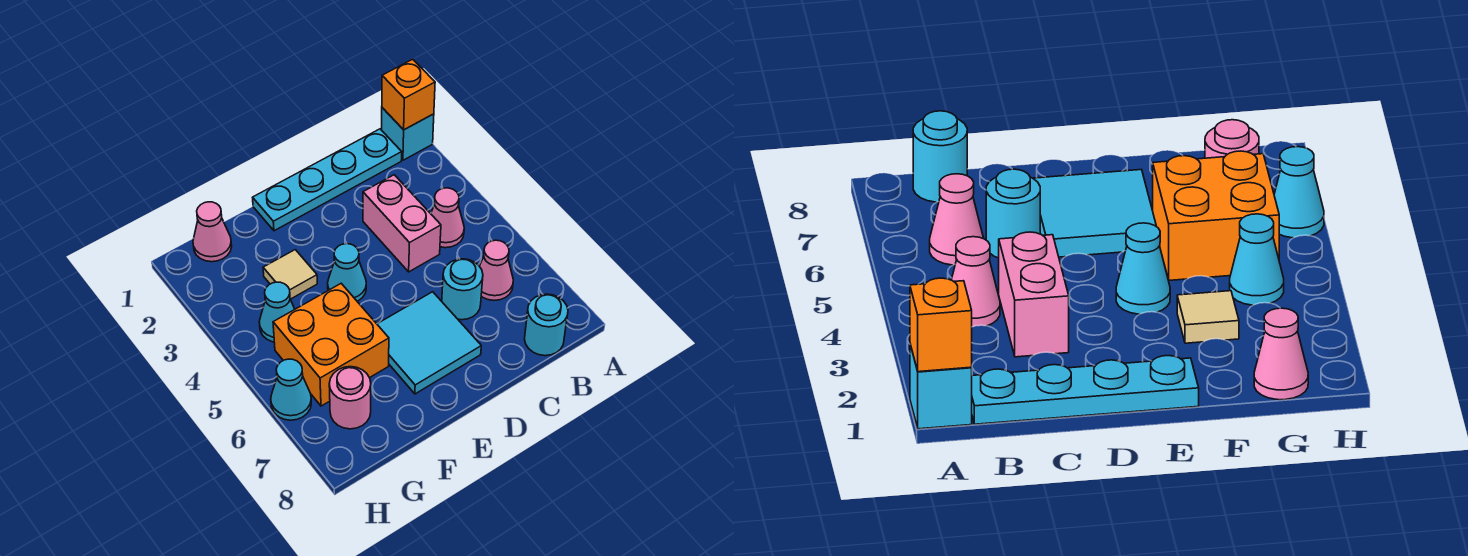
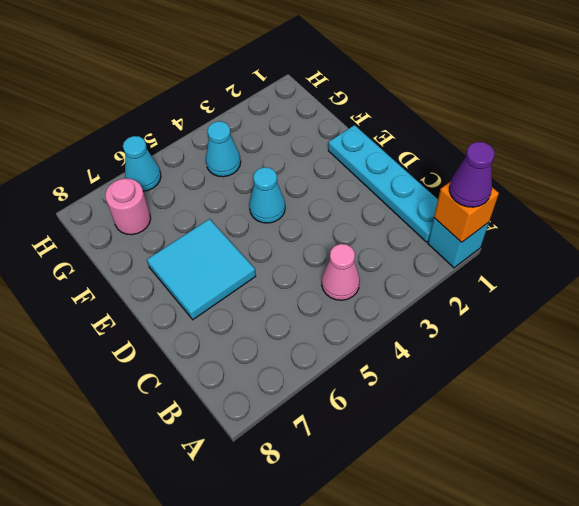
purple cone A1 level 3 -> none
none -> pink cone B6 level 1
none -> cyan round brick B8 level 1
none -> pink brick C3:C4 level 1

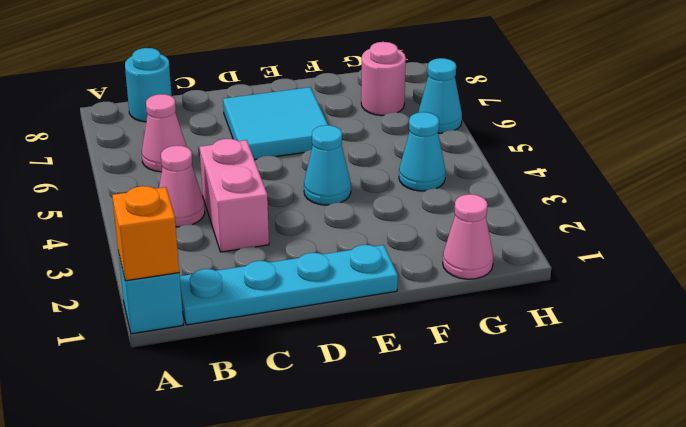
none -> cyan round brick C6 level 1
none -> tan tile F3 level 1
none -> orange brick F5:G6 level 1

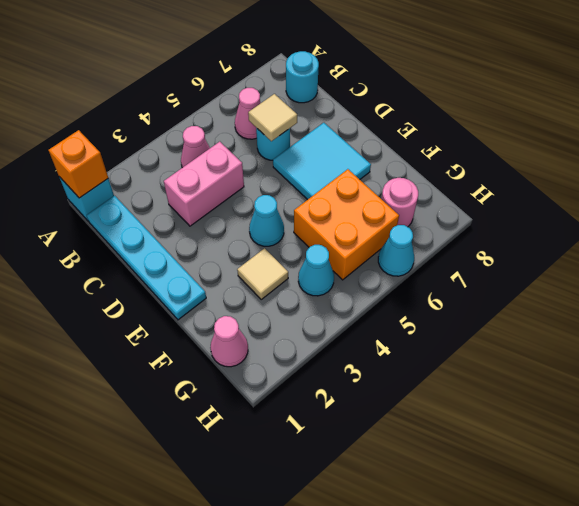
tan tile C6 level 2 -> none

